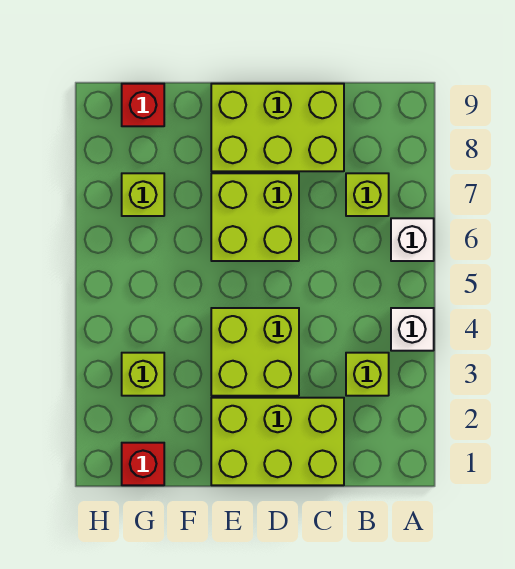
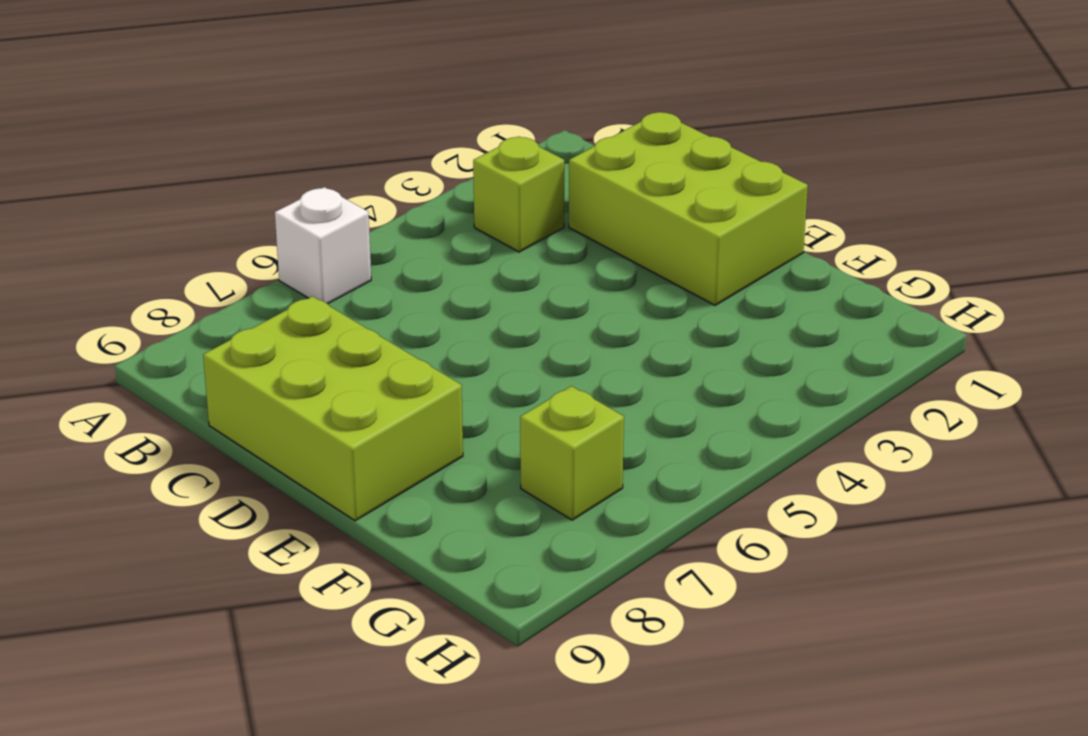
none -> white brick A4 level 1
none -> lime brick B7 level 1
none -> lime brick D3:E4 level 1

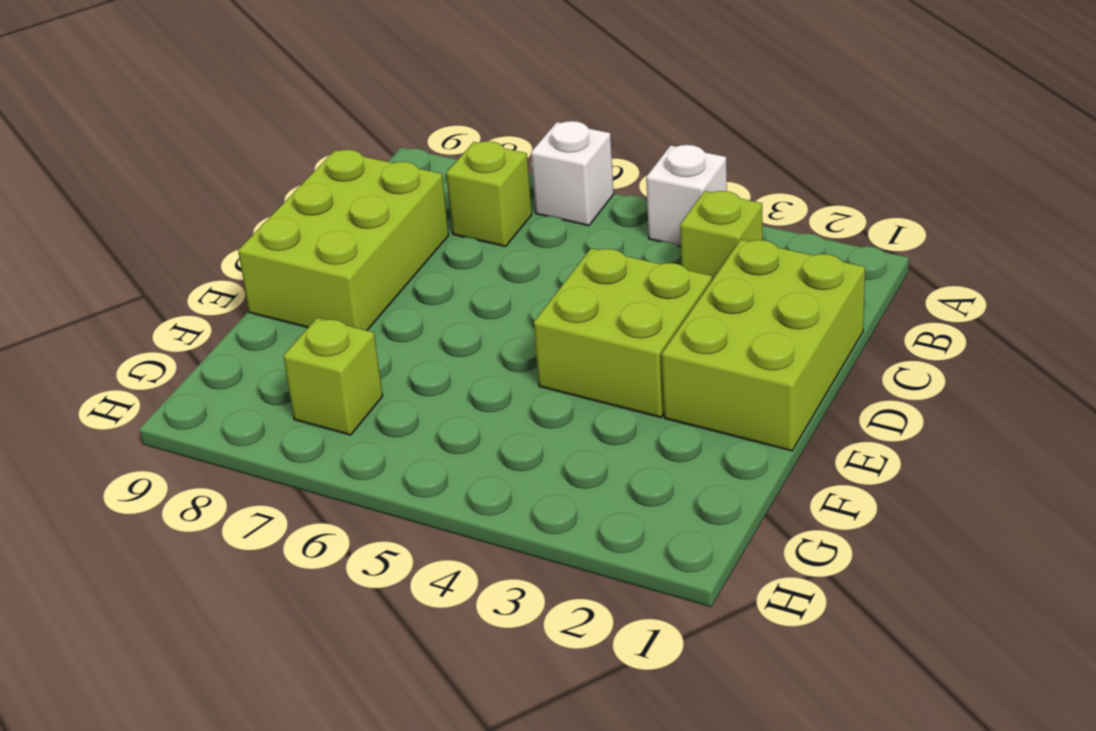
none -> lime brick D6:E7 level 1
none -> red brick G1 level 1
none -> lime brick G3 level 1

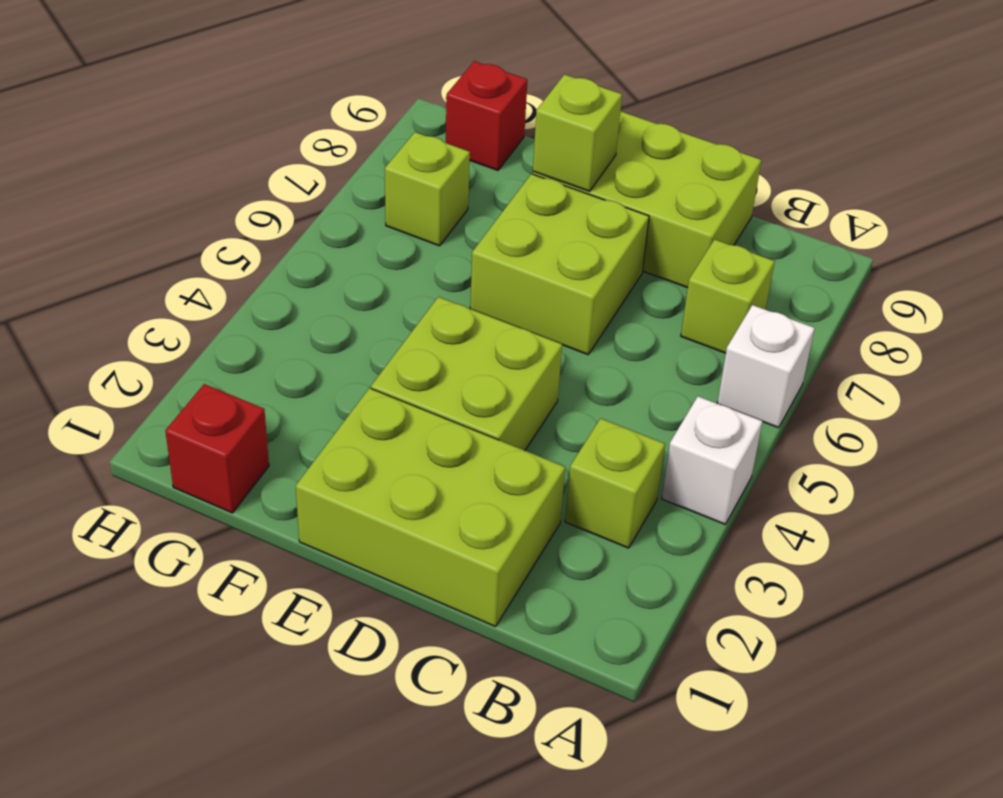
lime brick E8 level 2 -> lime brick G3 level 1

